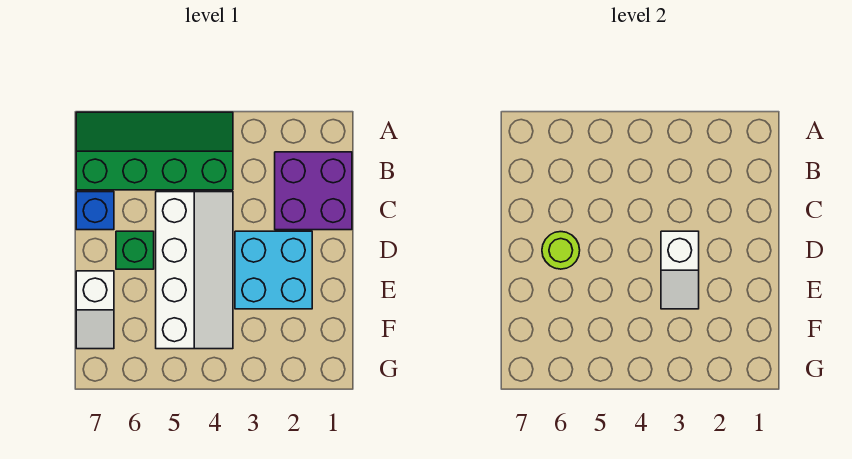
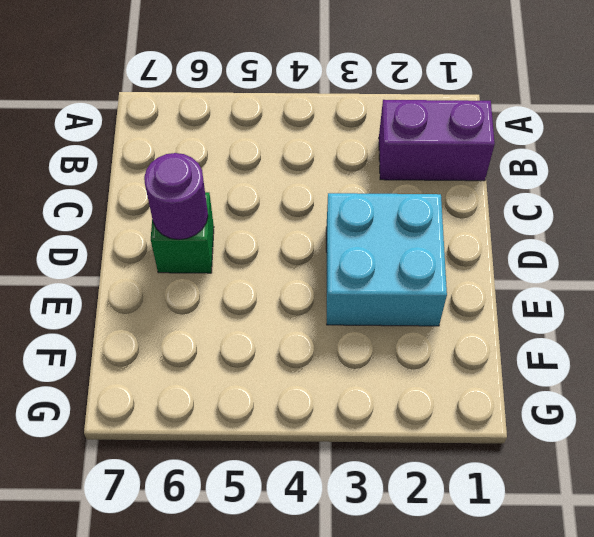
purple brick B1:B2 level 1 -> purple brick B1:C2 level 1
purple round brick D6 level 2 -> lime round brick D6 level 2
none -> green slope A4:B7 level 1 top B
none -> white slope C4:F5 level 1 top 5

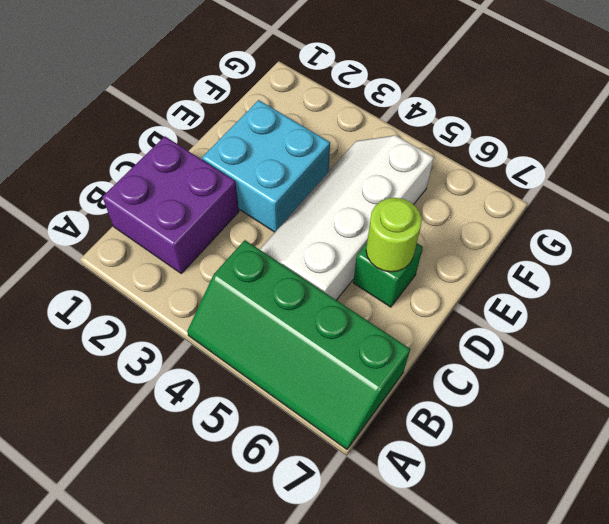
none -> blue brick C7 level 1
none -> white slope E7:F7 level 1 top E

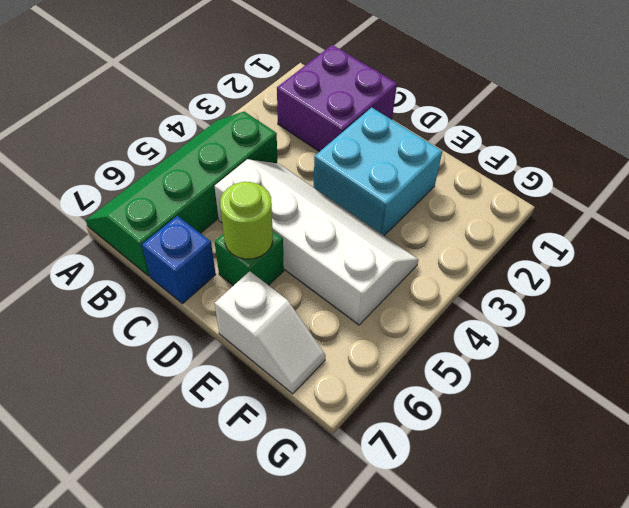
none -> white slope D3:E3 level 2 top D

